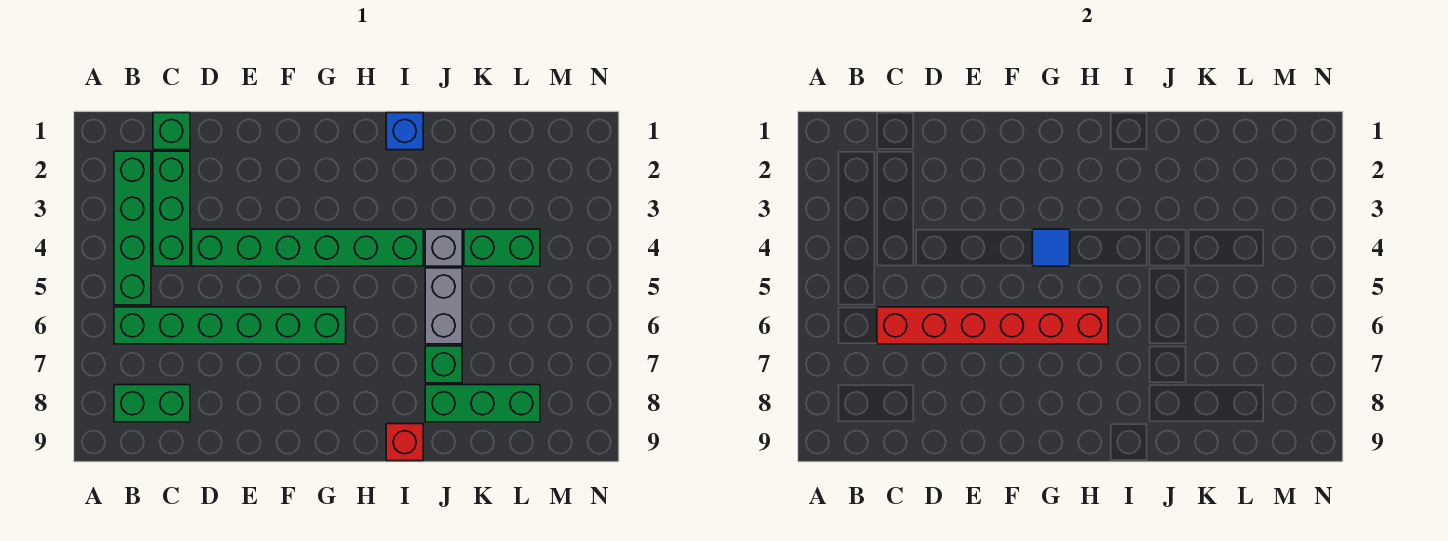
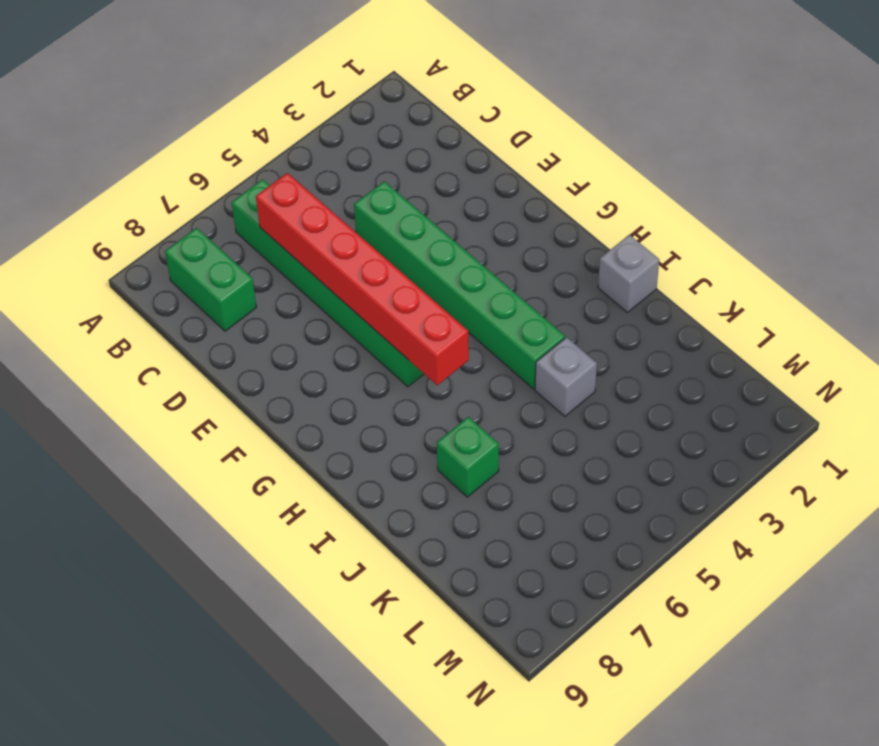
grey brick I1 level 1 -> blue brick I1 level 1
none -> green brick B2:B5 level 1
none -> green brick C1 level 1
none -> green brick C2:C4 level 1

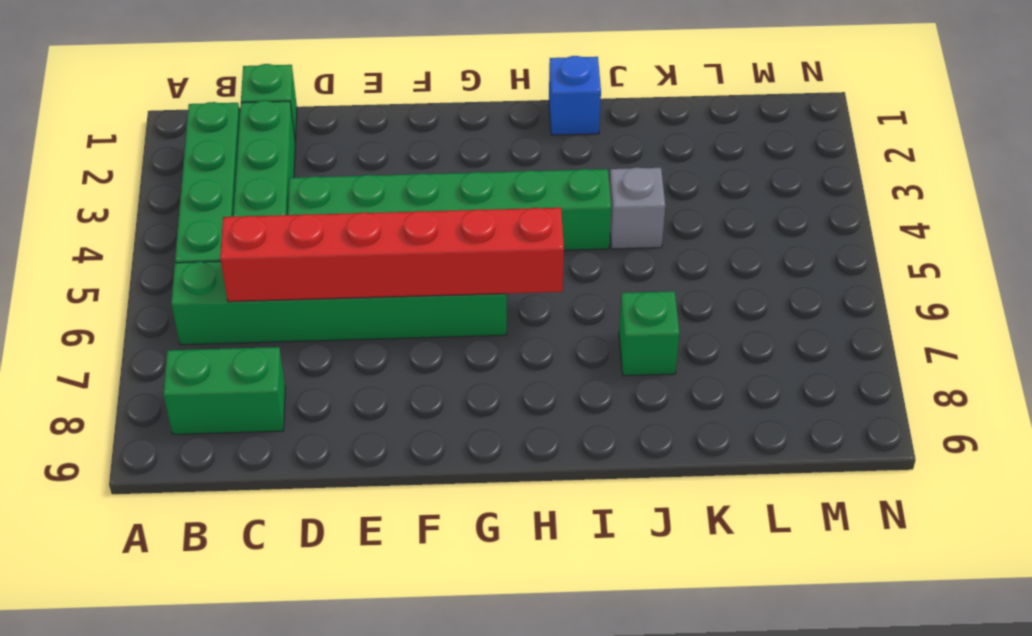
none -> red brick I9 level 1
none -> grey brick J5:J6 level 1
none -> green brick J8:L8 level 1

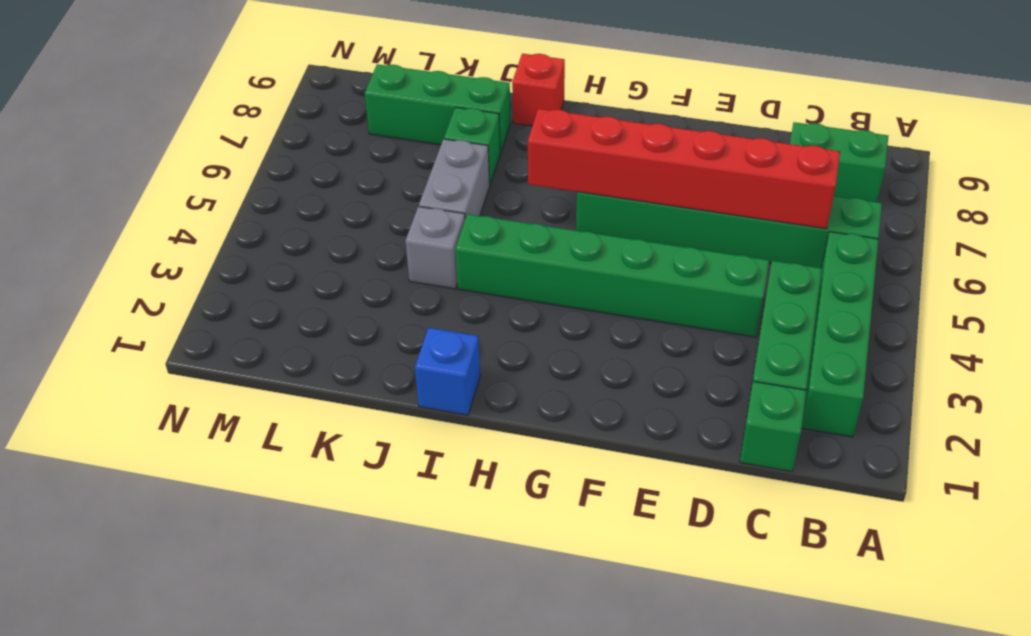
none -> green brick K4:L4 level 1
none -> blue tile G4 level 2

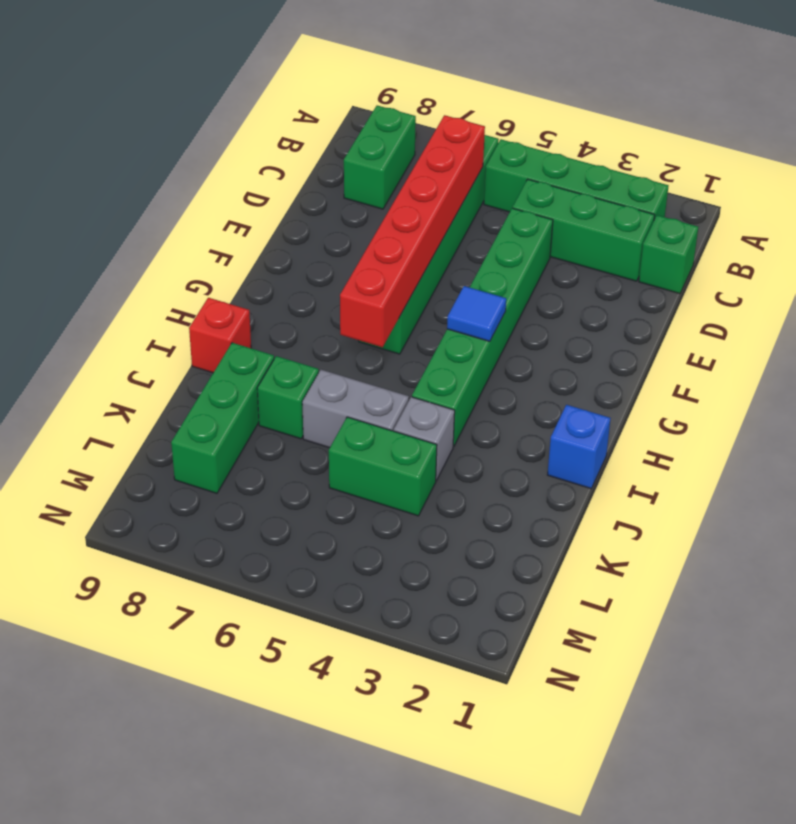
green brick K4:K5 level 1 -> green brick K4:L4 level 1

